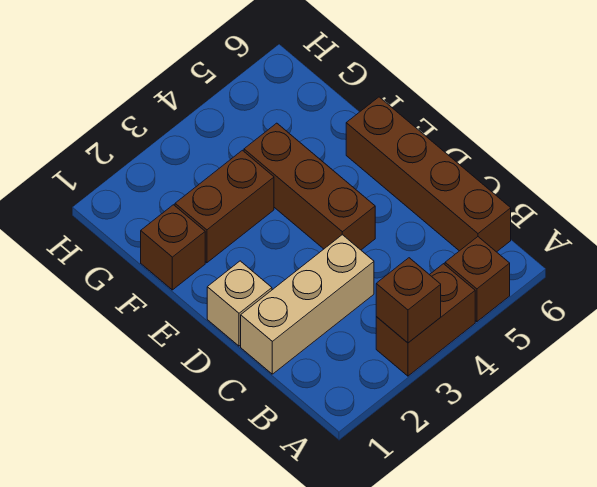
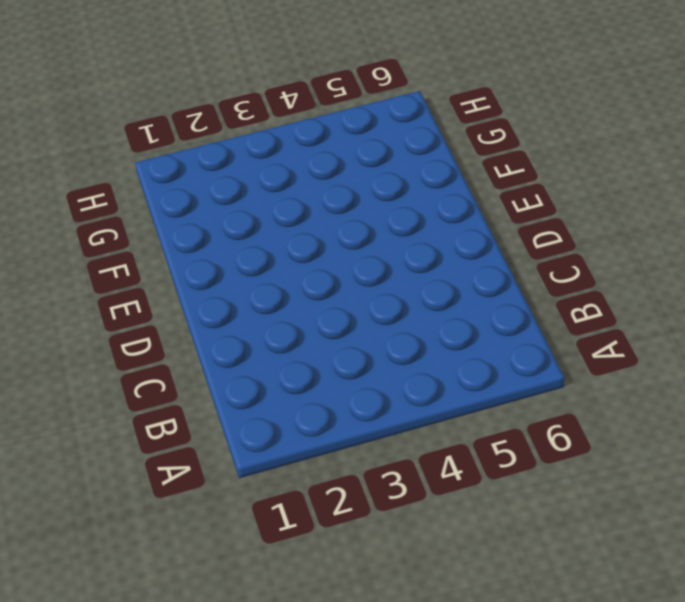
none -> brown brick A3:A4 level 1
none -> brown brick A5 level 1

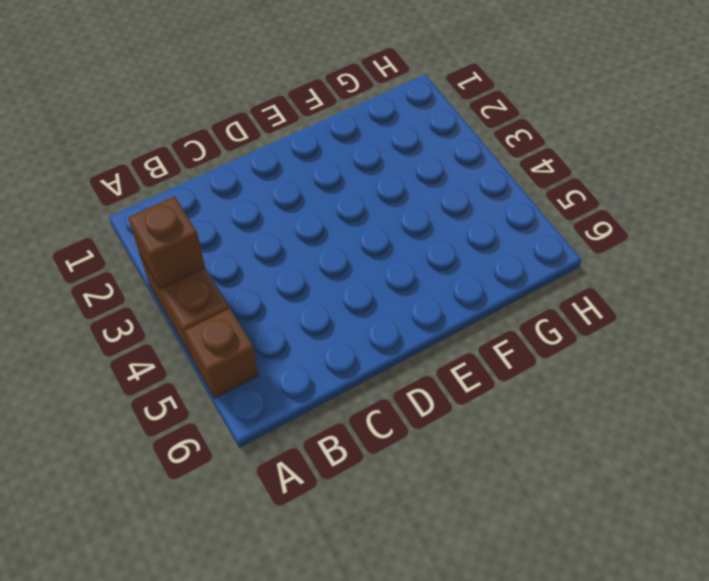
none -> brown brick B6:E6 level 1
none -> tan brick C1:C3 level 1

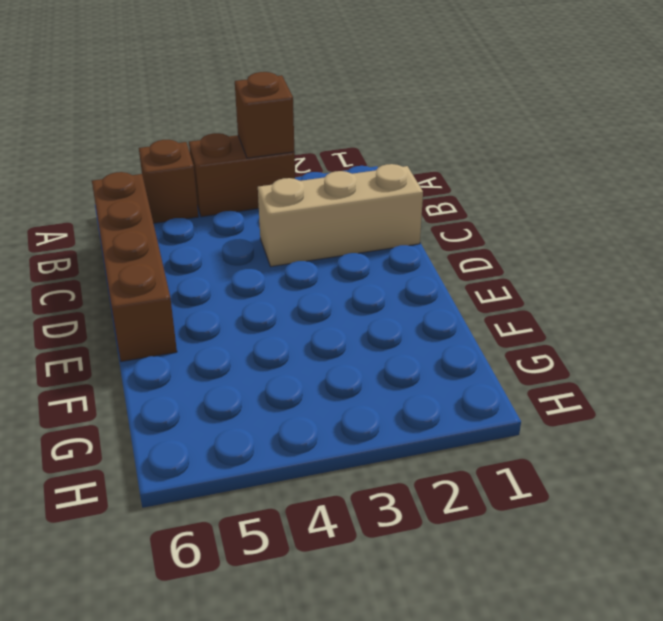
none -> tan brick D1 level 1
none -> brown brick D4:F4 level 1

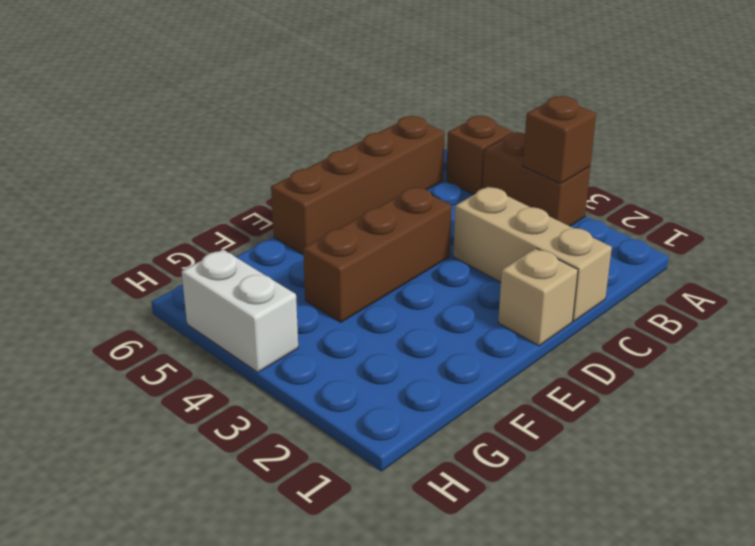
white brick H4:H5 level 1 -> none
none -> brown brick F1 level 1
none -> brown brick F2:F3 level 1

